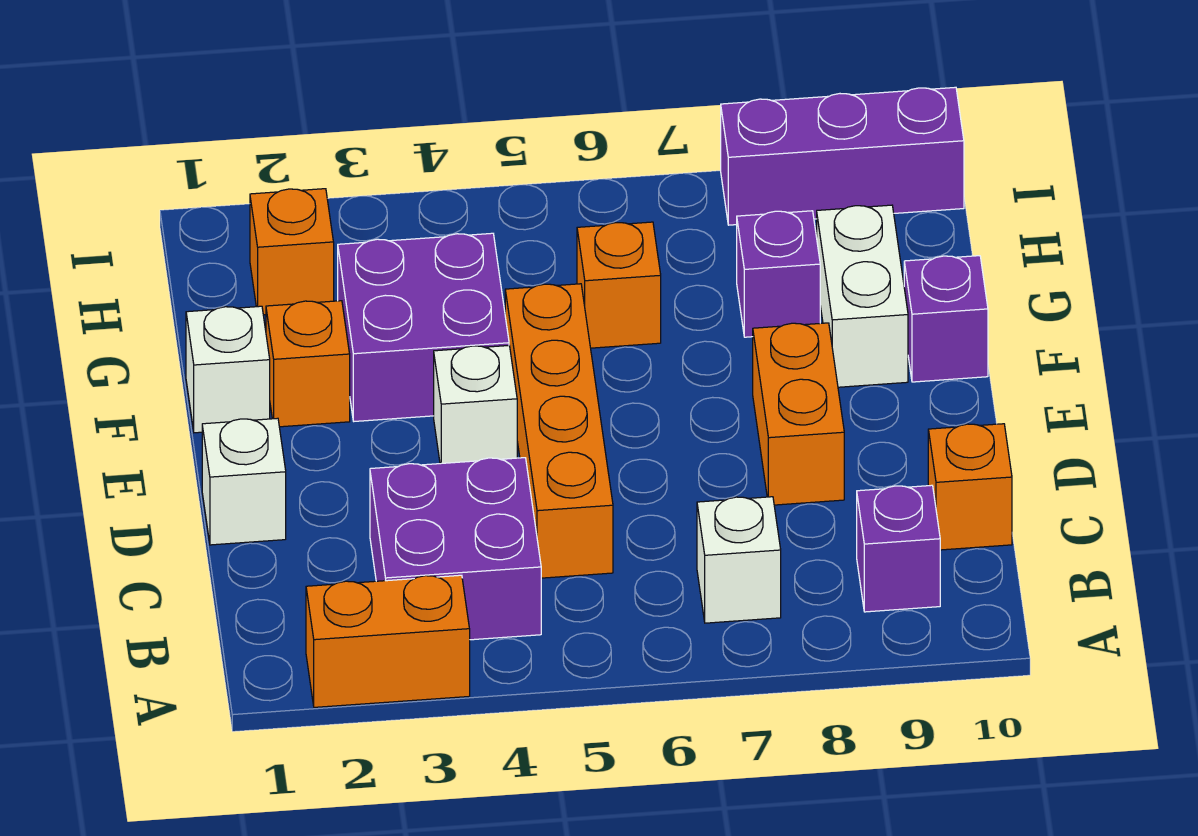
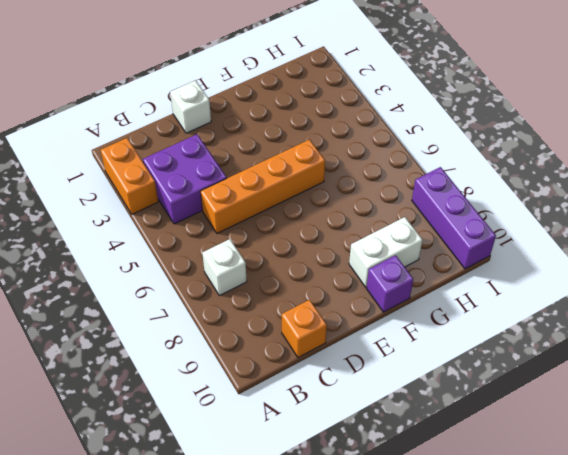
none -> purple brick B9 level 1
none -> orange brick D8:E8 level 1
none -> white brick E4 level 1

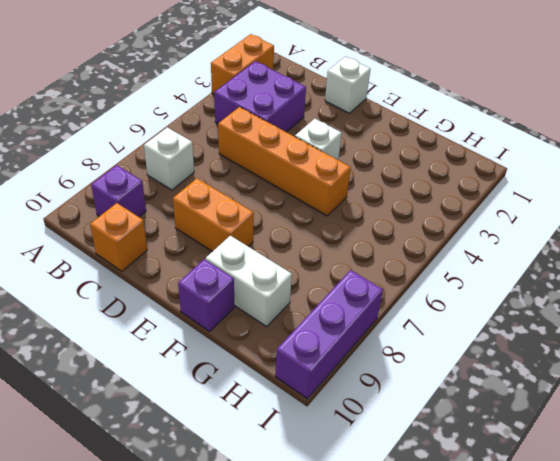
none -> white brick F1 level 1
none -> orange brick F2 level 1
none -> purple brick F3:G4 level 1

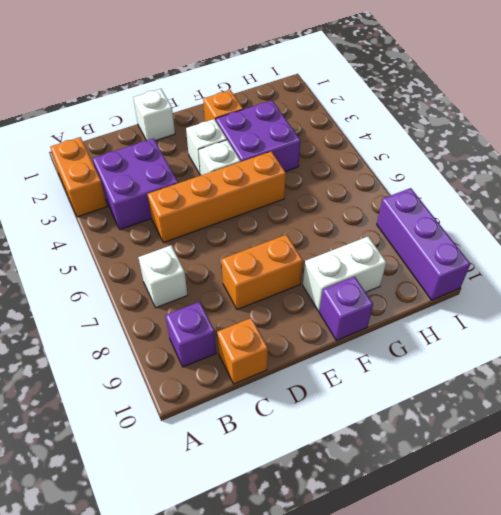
white brick E3 level 1 -> white brick F1 level 1
none -> orange brick G6 level 1
none -> purple brick G8 level 1
none -> orange brick H2 level 1

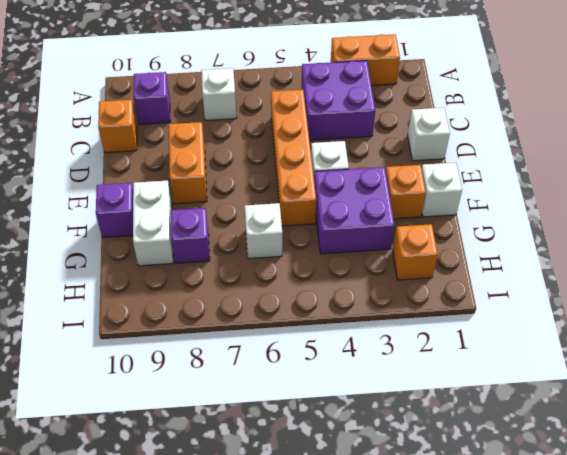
white brick G6 level 1 -> orange brick G6 level 1
none -> purple brick I8:I10 level 1

